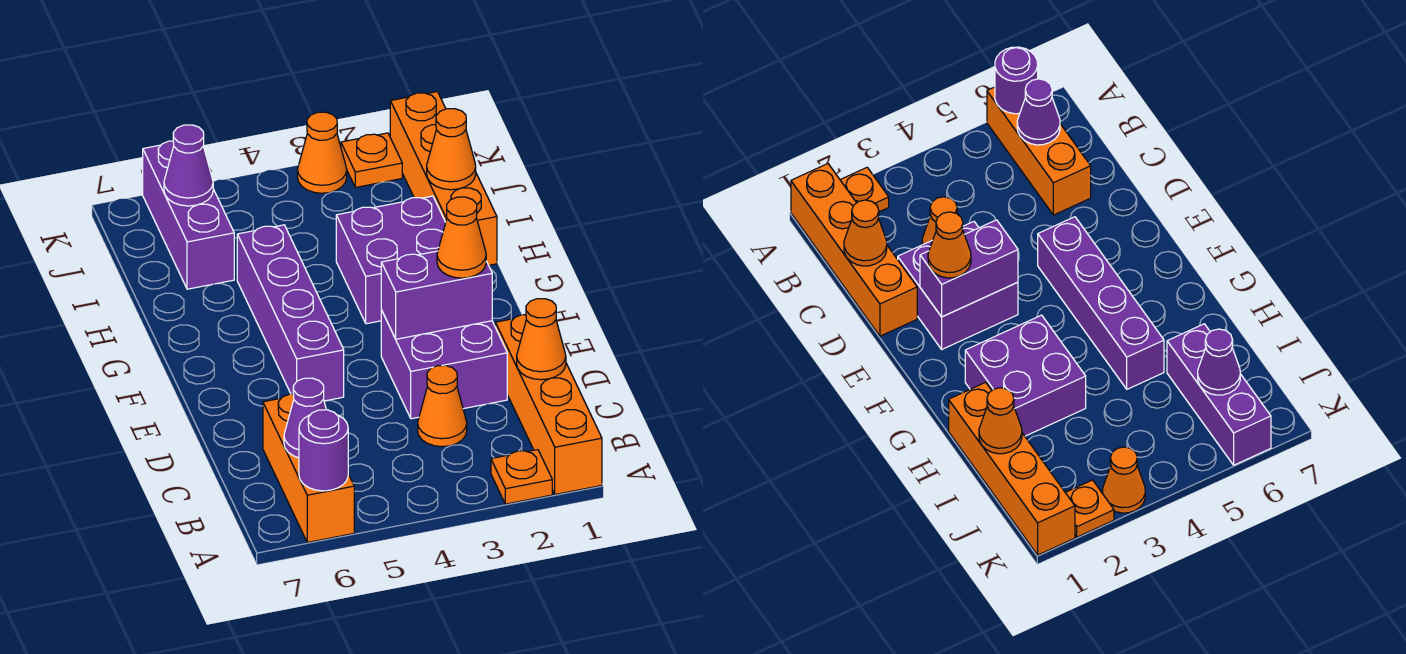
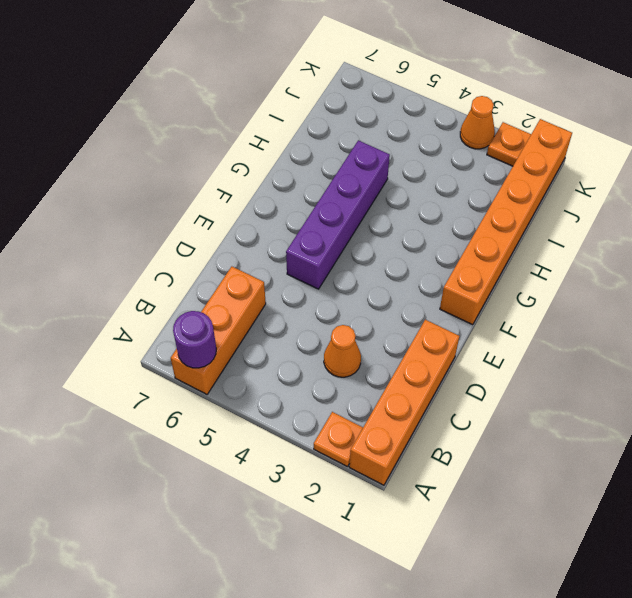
orange brick F1:K1 level 1 -> orange brick H1:K1 level 1
none -> purple brick D2:E3 level 1
none -> purple brick G2:H3 level 1
none -> purple brick I6:K6 level 1

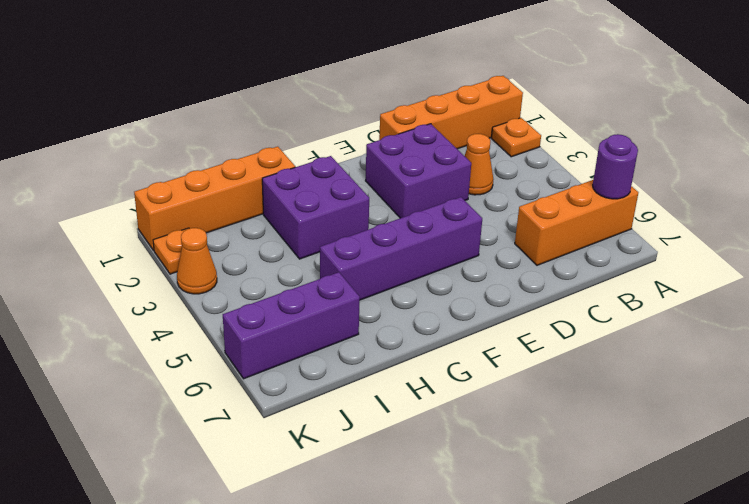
none -> purple cone B6 level 2
none -> orange cone C1 level 2
none -> purple brick E2:E3 level 2

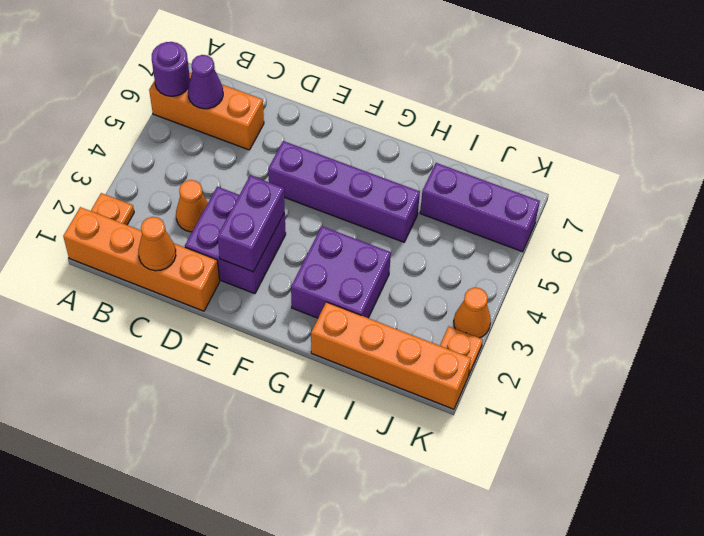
none -> orange cone I1 level 2
none -> purple cone J6 level 2
none -> orange cone E2 level 3

